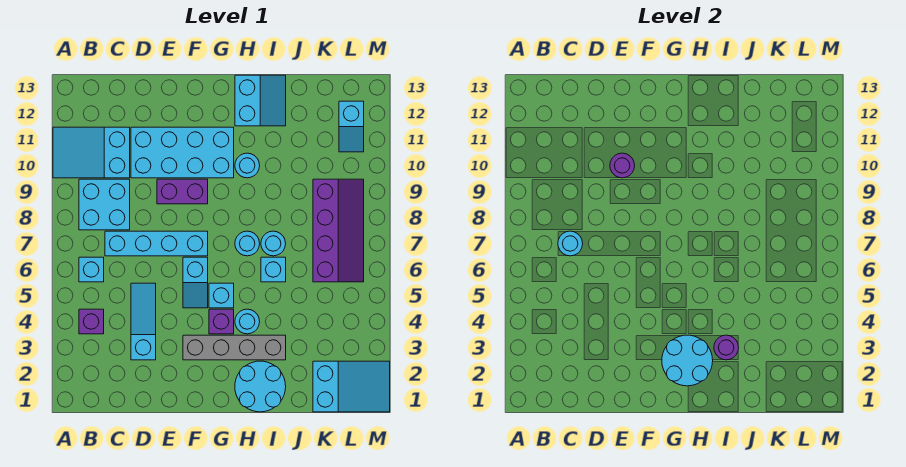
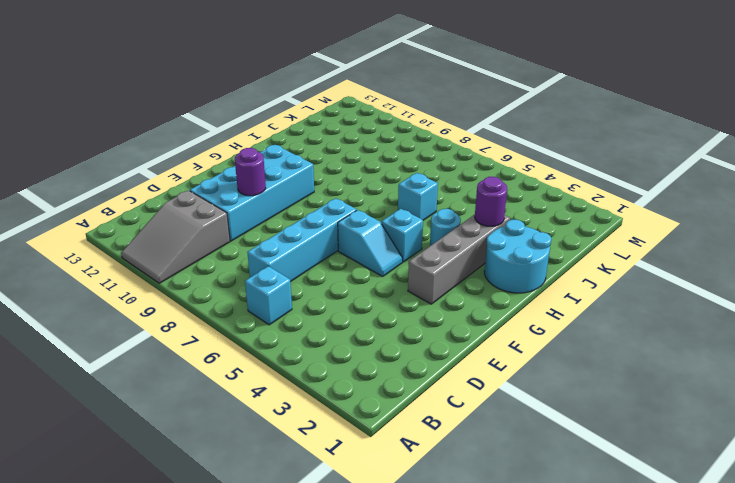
grey slope A10:C11 level 1 top C -> cyan slope A10:C11 level 1 top C
none -> purple brick B4 level 1
none -> cyan brick B8:C9 level 1
none -> cyan slope D3:D5 level 1 top 3

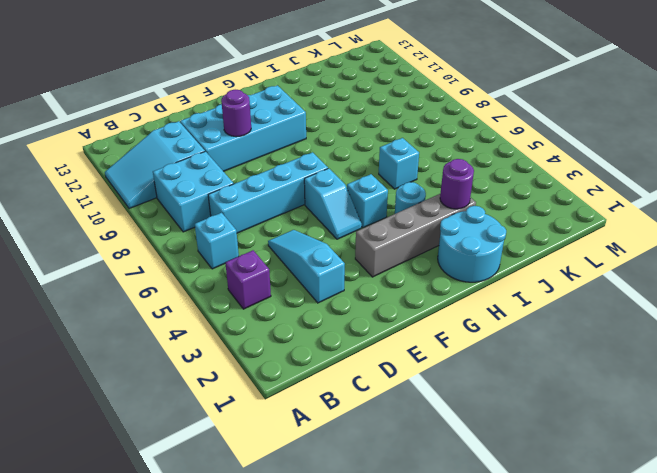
none -> purple brick E9:F9 level 1
none -> purple brick G4 level 1
none -> cyan round brick H7 level 1

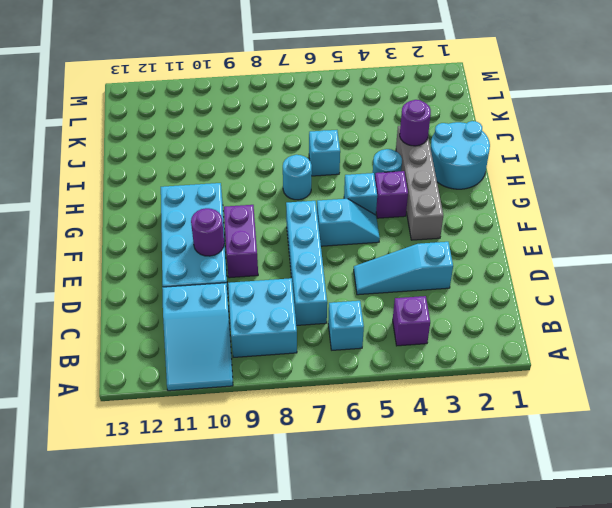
none -> cyan round brick H10 level 1
none -> cyan slope H12:I13 level 1 top H
none -> cyan round brick I7 level 1

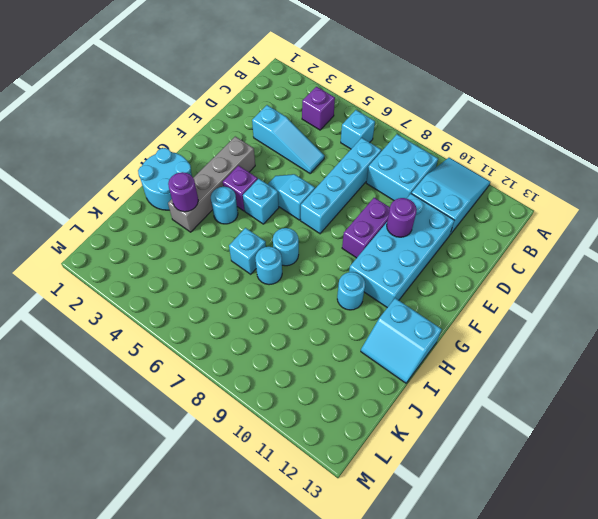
none -> cyan slope K1:M2 level 1 top K
none -> purple slope K6:L9 level 1 top K
none -> cyan slope L11:L12 level 1 top 12

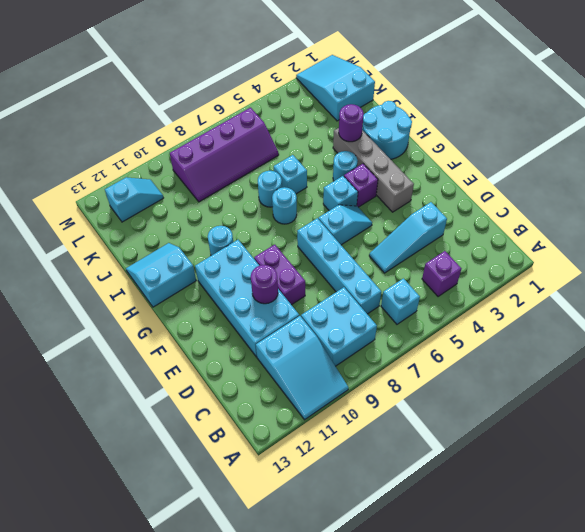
purple slope K6:L9 level 1 top L -> purple slope K6:L9 level 1 top K
none -> cyan round brick C7 level 2
none -> cyan round brick G2:H3 level 2

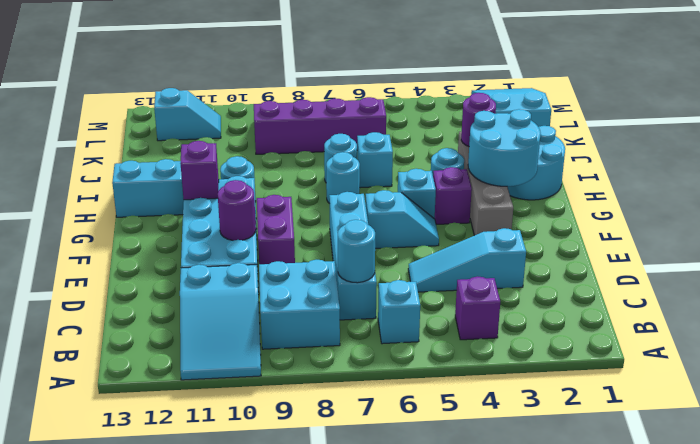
purple brick G11 level 2 -> none

